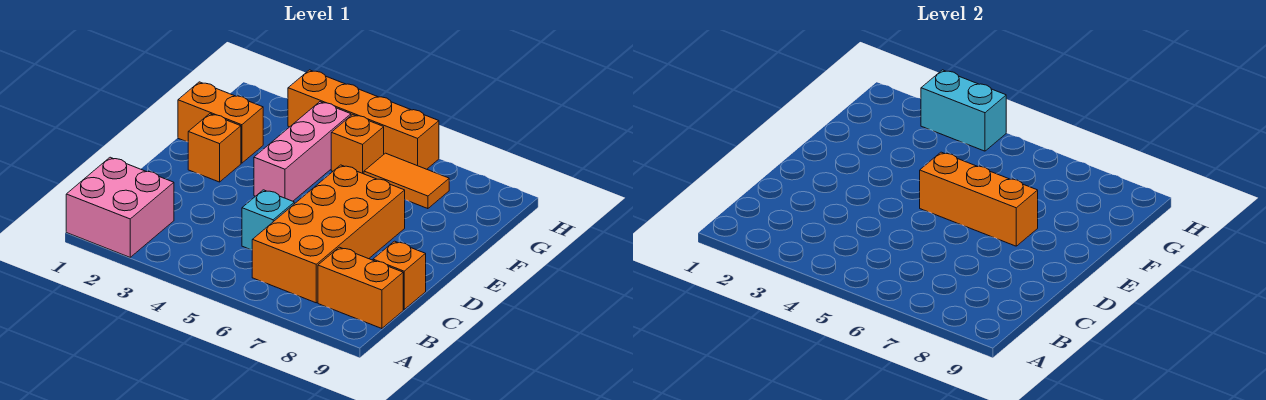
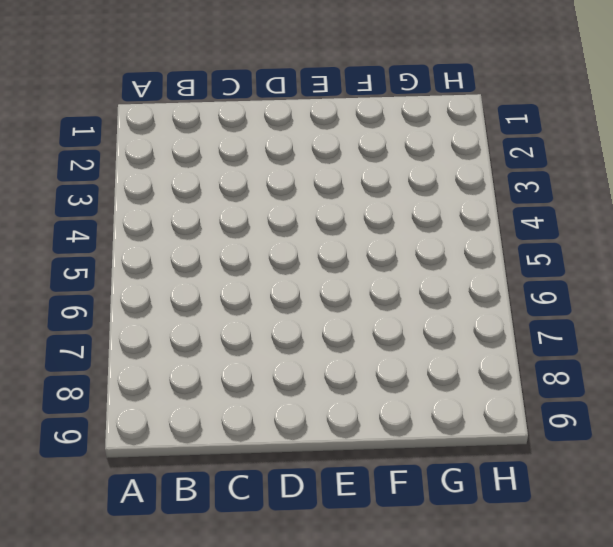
none -> pink brick A1:B2 level 1
none -> orange brick B6:E7 level 1
none -> orange brick B8:B9 level 1

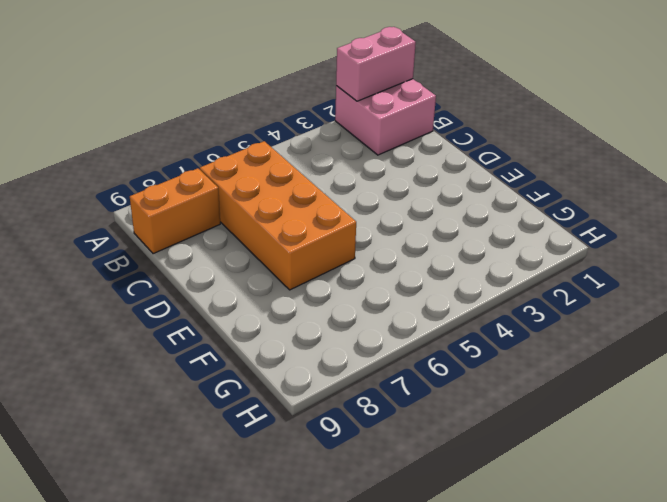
pink brick A1:A2 level 2 -> none
none -> cyan brick C5 level 1
none -> orange brick C9 level 1
none -> orange brick E2 level 1

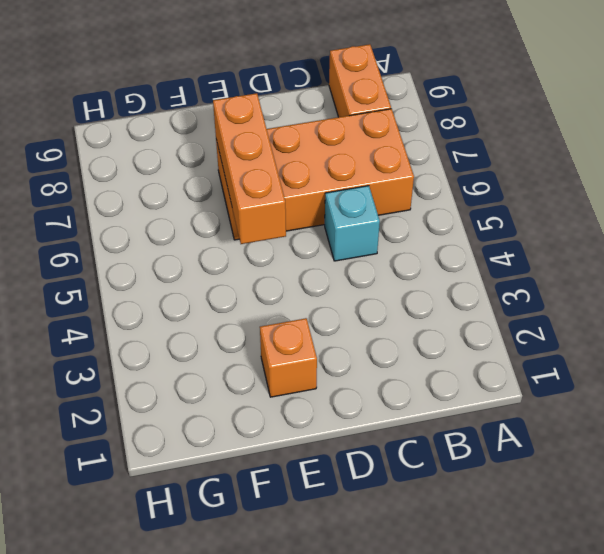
none -> pink brick A1:B2 level 1
none -> orange brick C9 level 1
none -> pink brick E4:G4 level 1

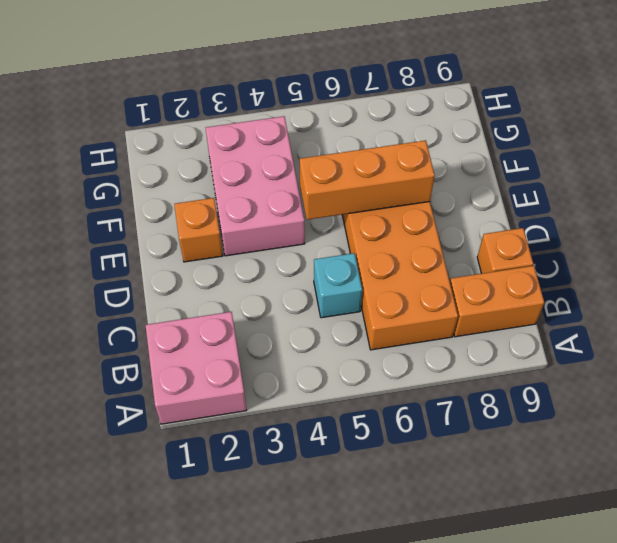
pink brick E3:G4 level 1 -> pink brick E4:G4 level 1
none -> orange brick F1:F2 level 1
none -> orange brick G5 level 1
none -> orange tile G6:G7 level 1

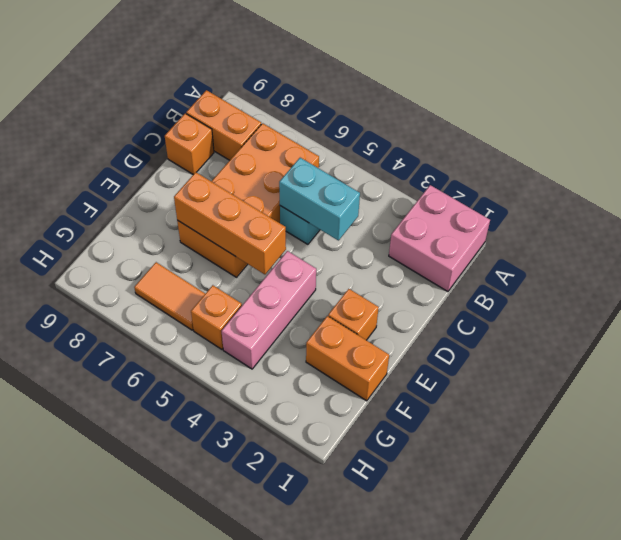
cyan brick C4:C5 level 2 -> cyan brick H3:H4 level 2
none -> orange brick H3:H6 level 1

